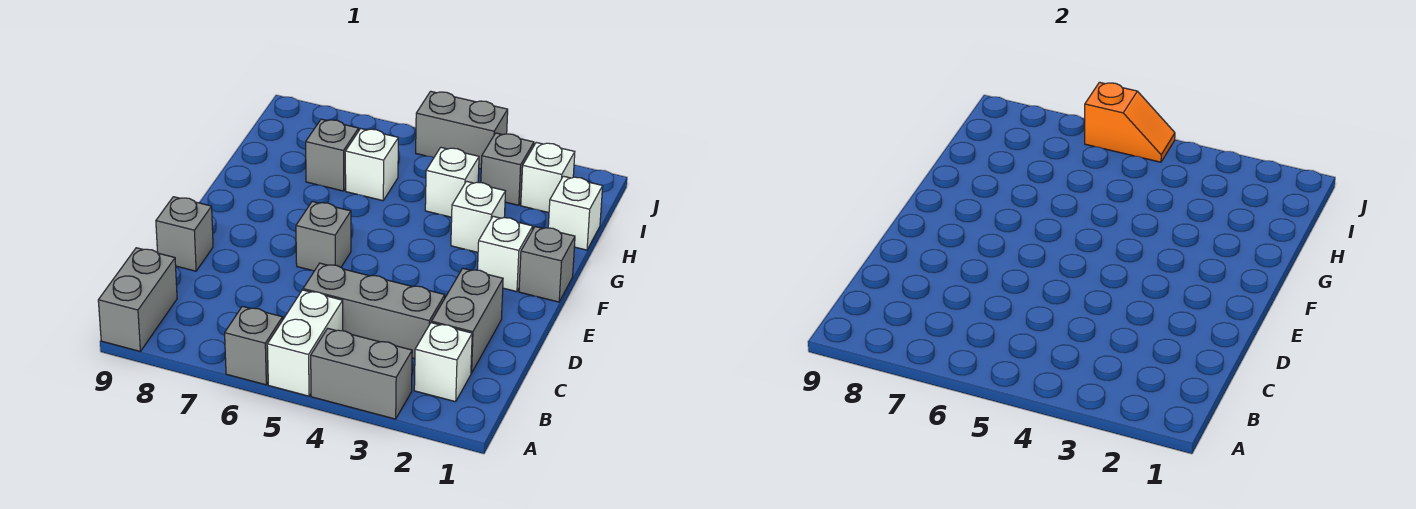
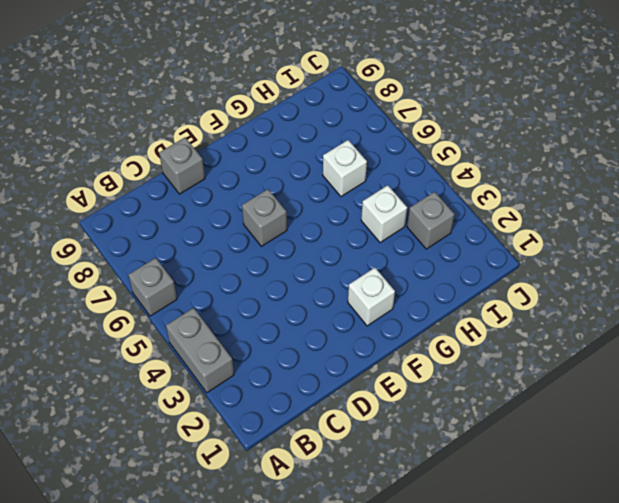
none -> white brick A5:B5 level 1
none -> grey brick A9:B9 level 1
none -> white brick B2 level 1

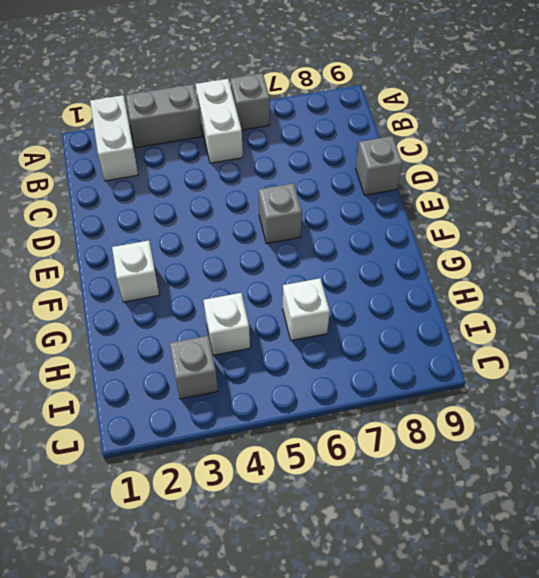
white brick A2:B2 level 1 -> white brick B2 level 1
none -> grey brick A9:B9 level 1
none -> grey brick C2:D2 level 1
none -> grey brick C3:C5 level 1

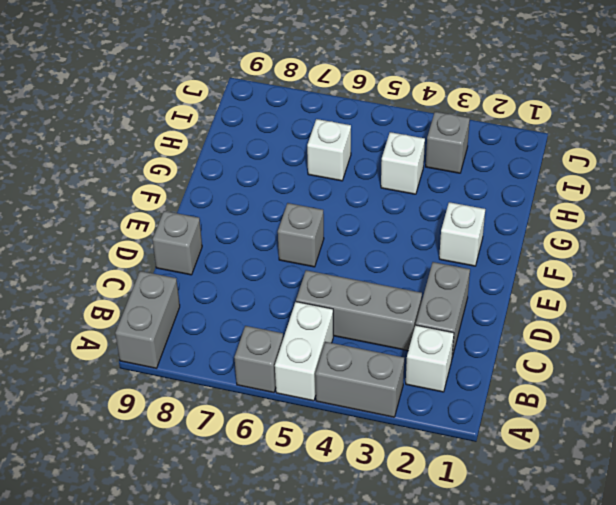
none -> grey brick F1 level 1
none -> white brick G3 level 1
none -> white brick H1 level 1

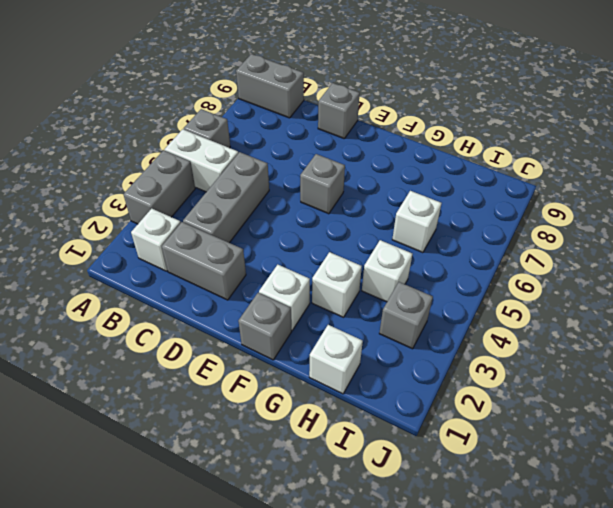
none -> grey brick H7 level 1
none -> white brick I2 level 1
none -> grey brick J4:J5 level 1

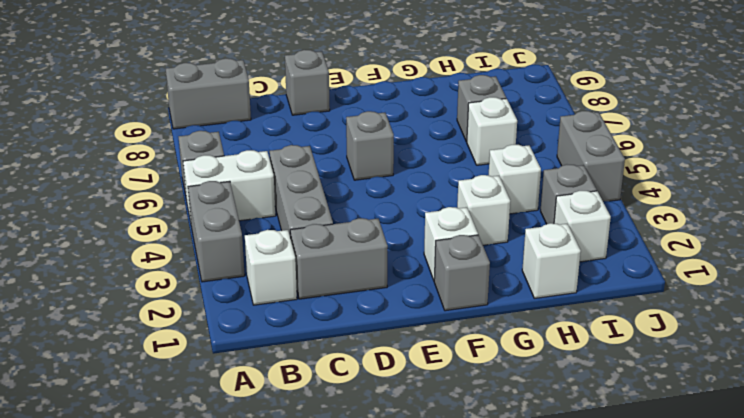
none -> orange slope J5:J6 level 2 top 6

